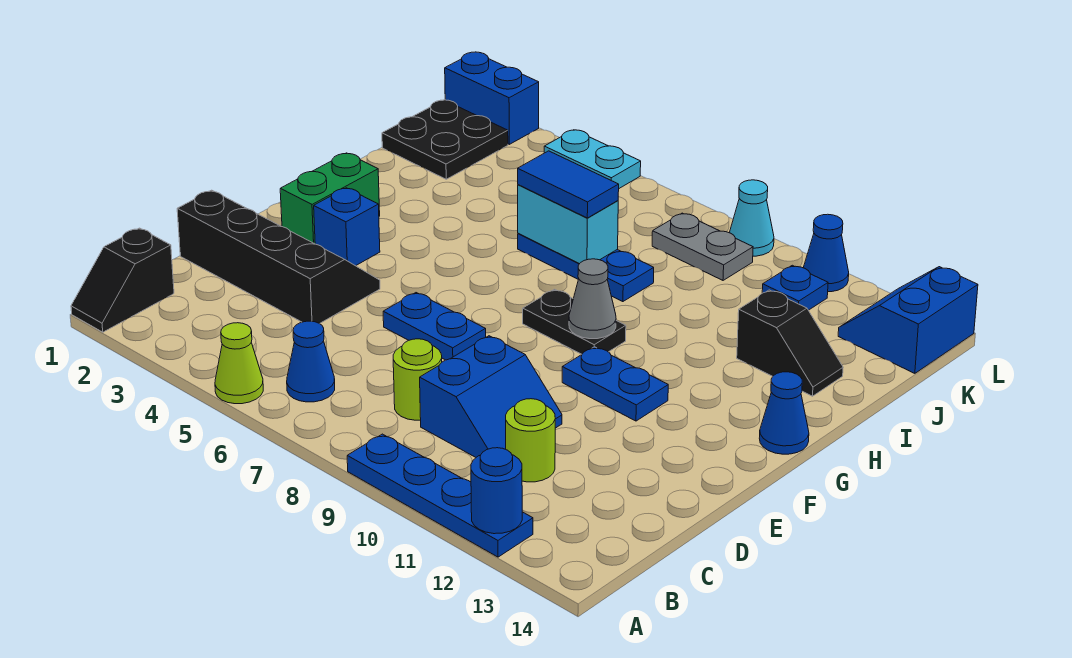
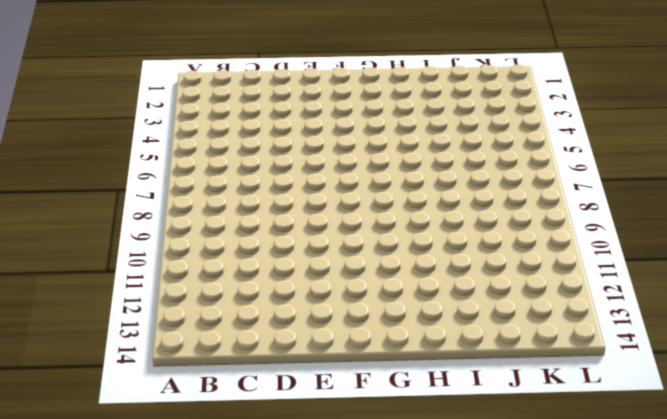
none -> black slope A1:B1 level 1 top B
none -> lime cone A5 level 1
none -> blue plate A9:A12 level 1

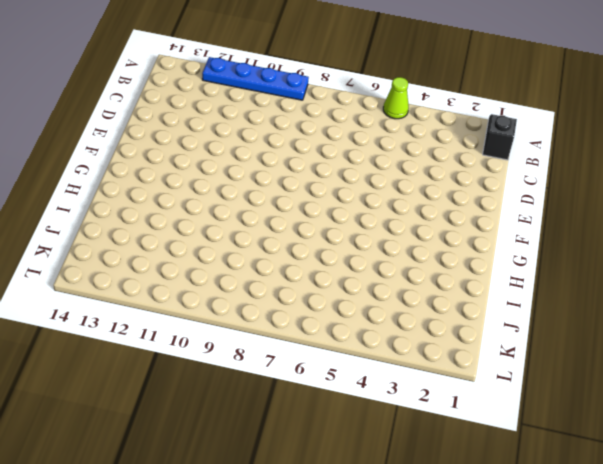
none -> blue cone B6 level 1
none -> lime round brick C8 level 1
none -> blue slope C9:D10 level 1 top 9

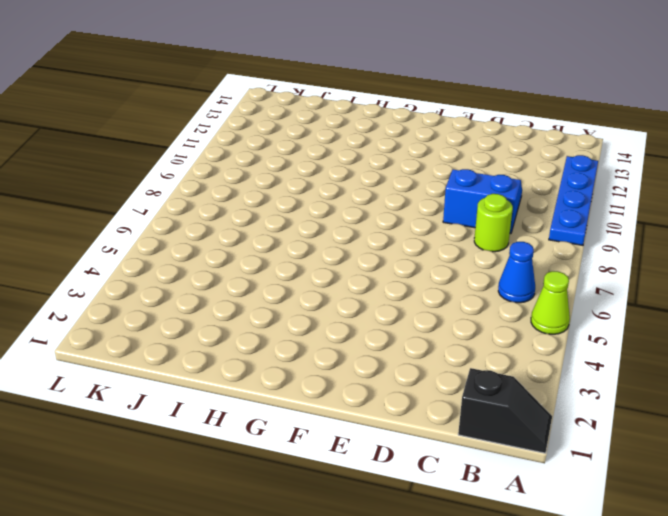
none -> lime round brick C11 level 1
none -> black slope D1:E4 level 1 top D
none -> blue plate E6:E7 level 1

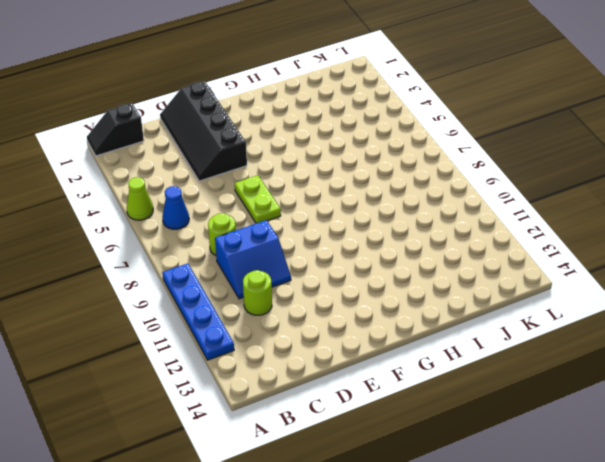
black slope D1:E4 level 1 top E -> black slope D1:E4 level 1 top D
lime plate E6:E7 level 1 -> blue plate E6:E7 level 1
none -> green brick F2:G2 level 1
none -> blue brick F3 level 1
none -> blue plate F10:F11 level 1

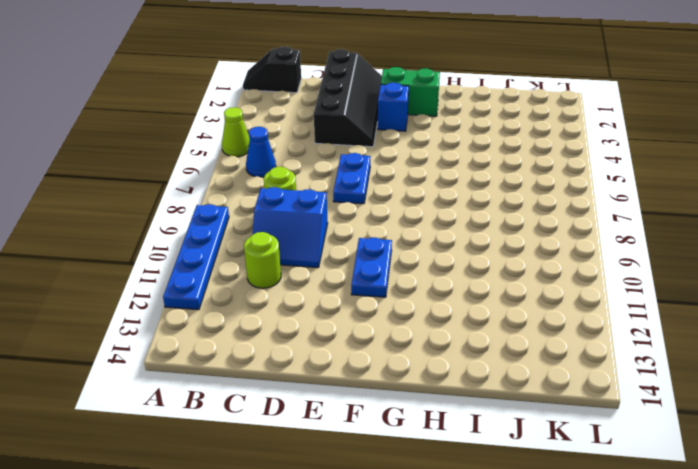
none -> black plate G8:G9 level 1
none -> blue cone G14 level 1
none -> blue plate I6:I8 level 1

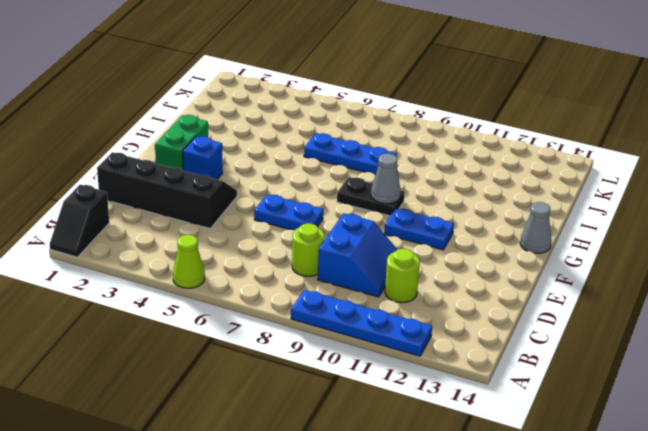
grey cone G14 level 1 -> blue cone G14 level 1
none -> blue cone B6 level 1
none -> black slope I12:I13 level 1 top 12
none -> black plate J1:K2 level 1

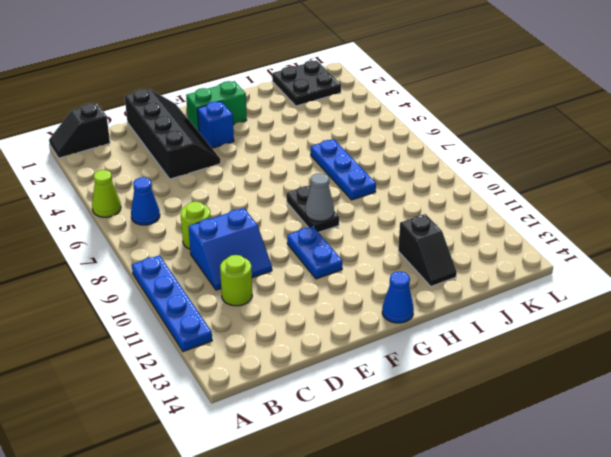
none -> blue plate E6:E7 level 1
none -> grey plate K8:K9 level 1
none -> blue plate K11 level 1

